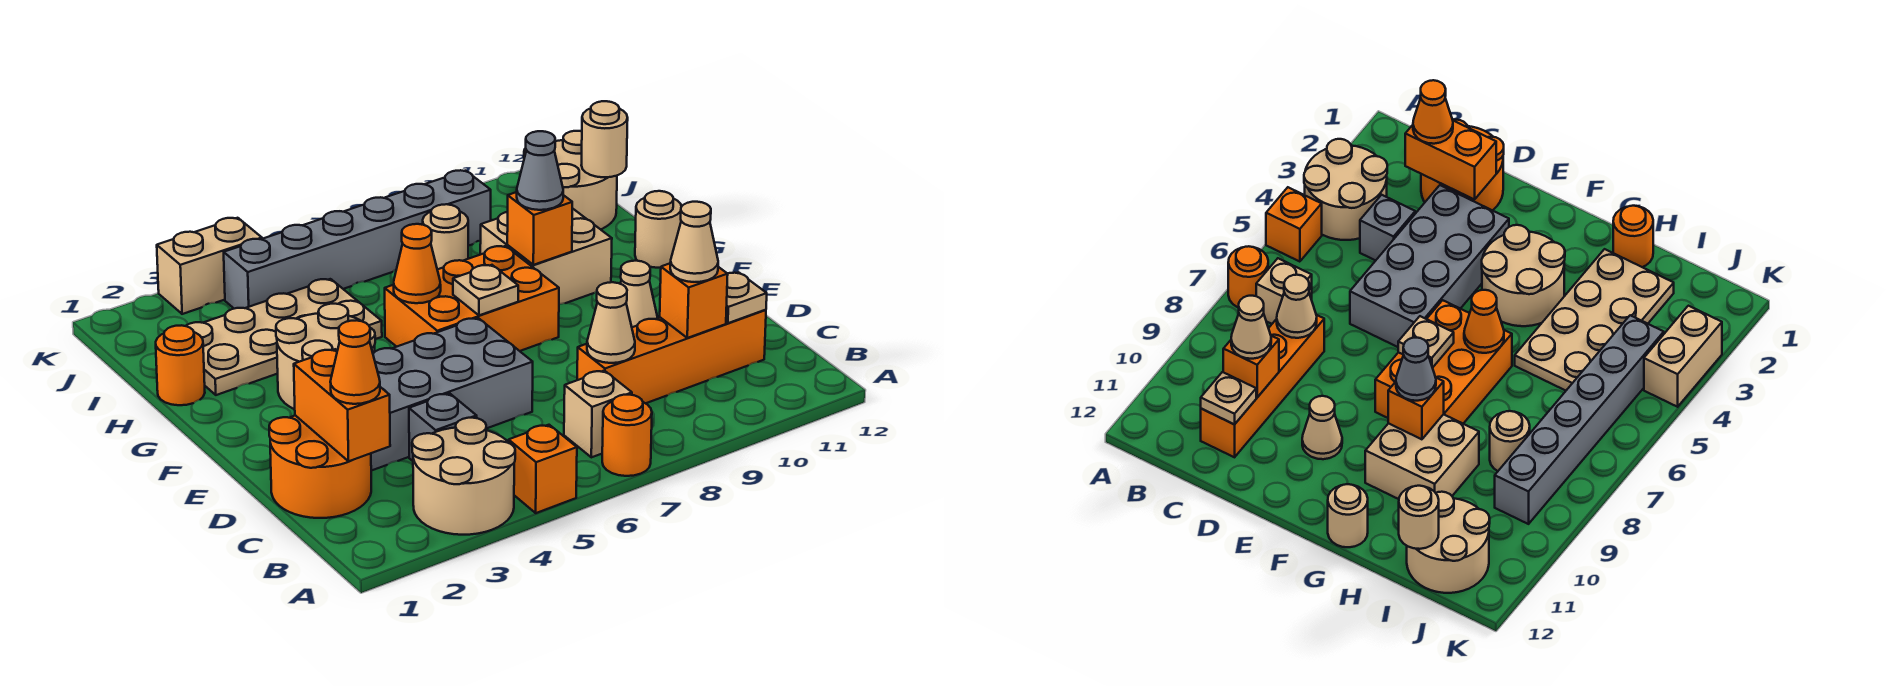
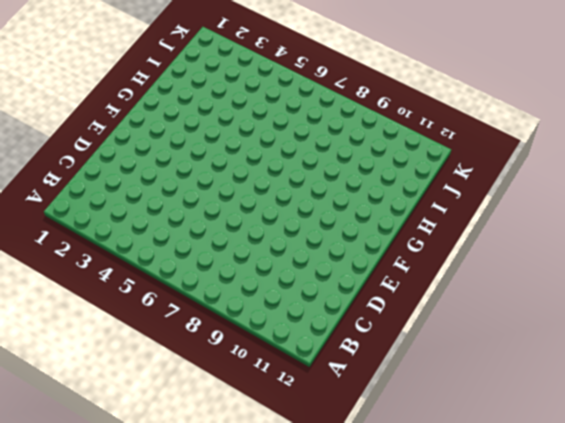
none -> tan round brick A3:B4 level 1
none -> orange brick A5 level 1
none -> orange round brick A7 level 1
none -> tan brick B7 level 1

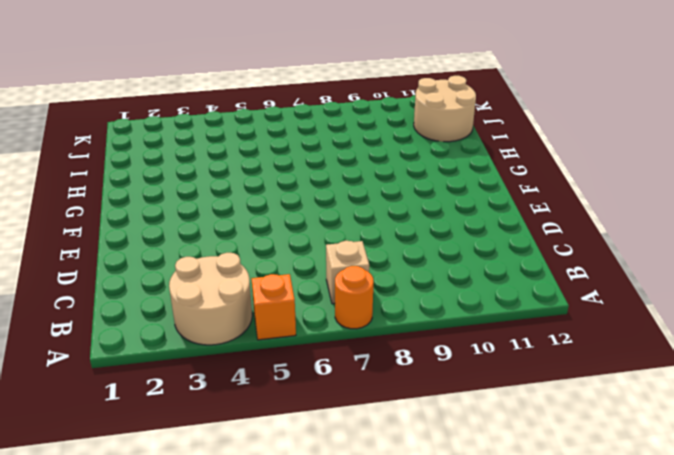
none -> orange round brick C1:D2 level 1
none -> grey brick C4 level 1
none -> orange brick C8:C11 level 1
none -> grey brick D3:E6 level 1

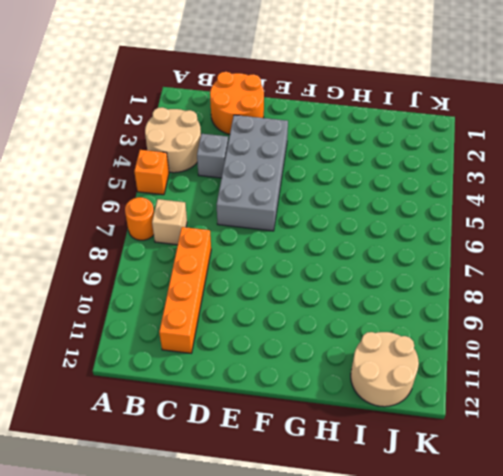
none -> tan cone E10 level 1
none -> tan round brick F3:G4 level 1
none -> orange brick F6:G8 level 1
none -> tan brick G9:H10 level 1

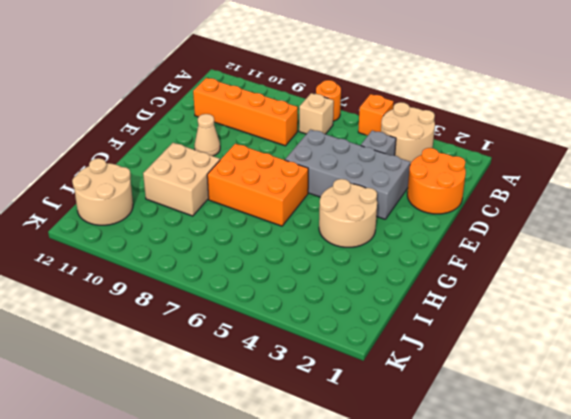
none -> tan round brick G12 level 1
none -> orange round brick H1 level 1
none -> tan plate H2:I5 level 1
none -> tan round brick I8 level 1

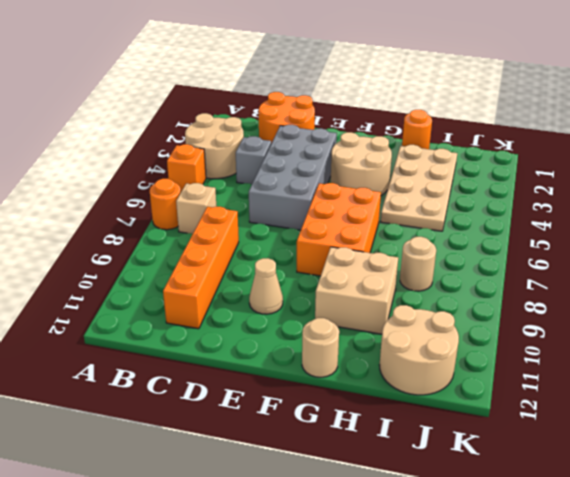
none -> grey brick J4:J9 level 1
none -> tan brick K3:K4 level 1
none -> orange brick C2:D2 level 2
none -> tan cone C8 level 2

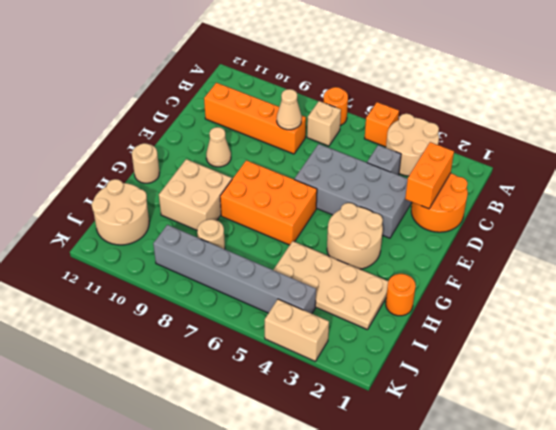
none -> orange brick C10 level 2
none -> tan plate C11 level 2
none -> tan plate F7 level 2
none -> orange cone G6 level 2

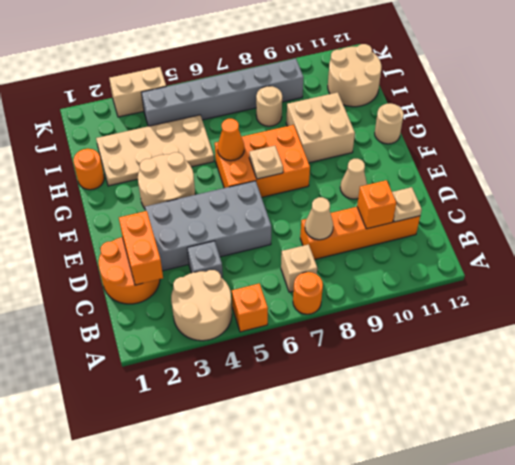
none -> orange brick G9 level 2
none -> tan round brick I12 level 2
none -> orange cone C2 level 3
none -> tan cone C10 level 3

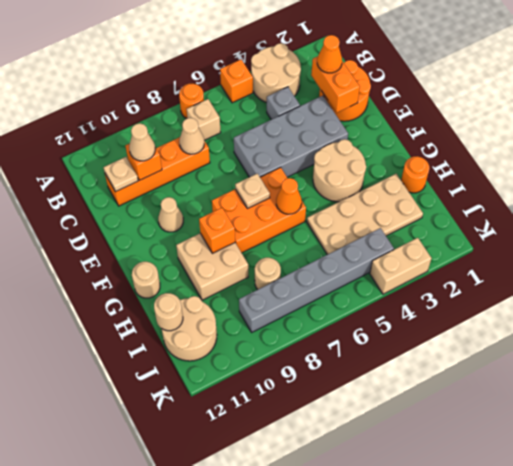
none -> grey cone G9 level 3

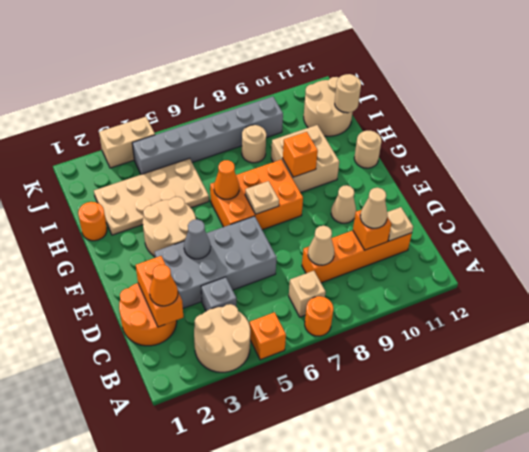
grey cone E4 level 2 -> grey cone G9 level 3

